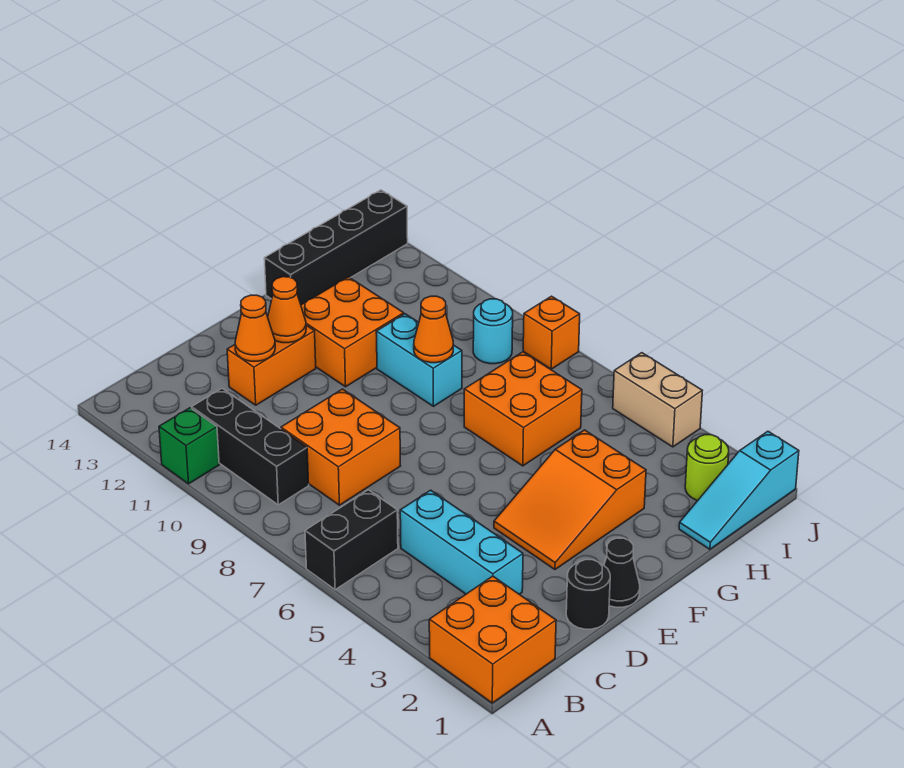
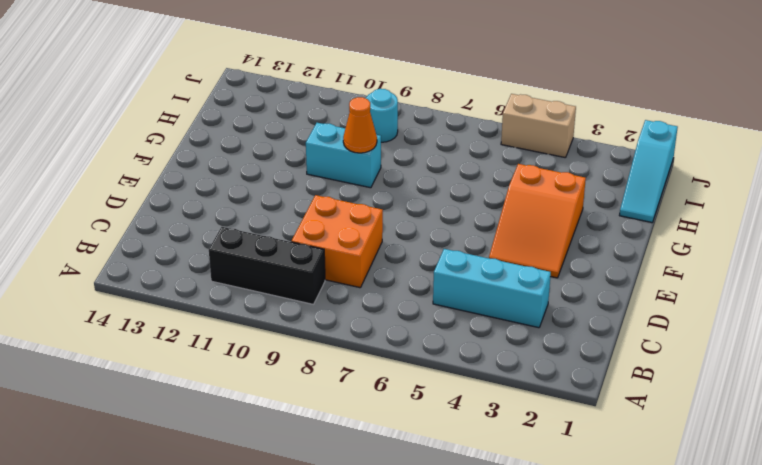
none -> orange brick A1:B2 level 1
none -> black brick A6:B6 level 1
none -> green brick A11 level 1

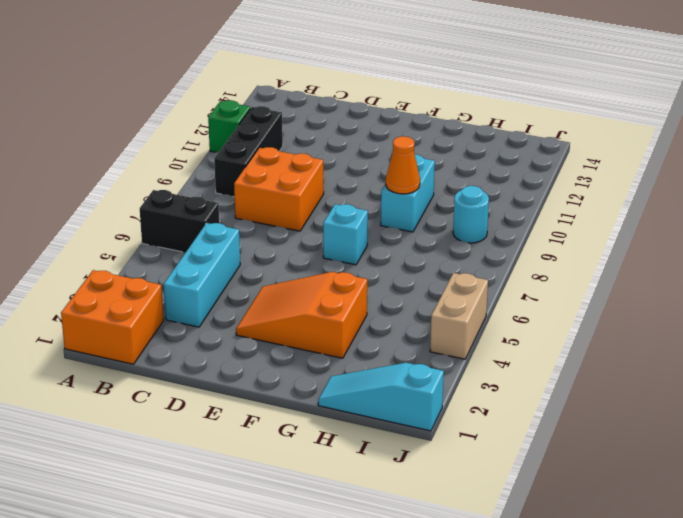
cyan brick F7 level 1 -> none
none -> black round brick D1 level 1
none -> orange brick D12:E12 level 1
none -> black cone E1 level 1

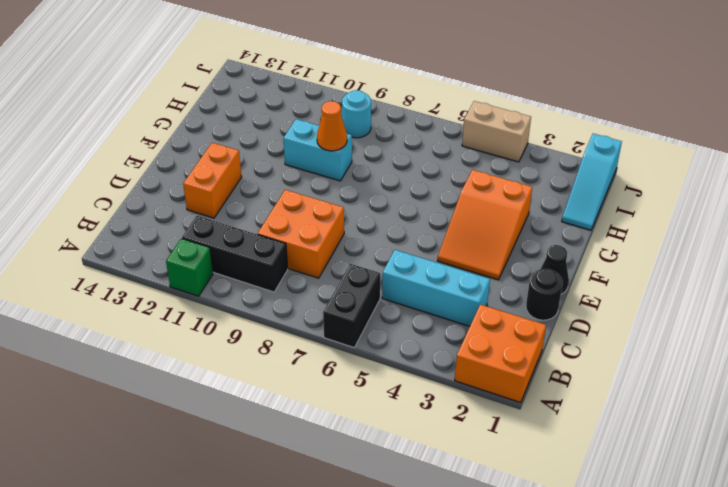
none -> orange brick F11:G12 level 1
none -> orange brick G6:H7 level 1
none -> black brick G14:J14 level 1

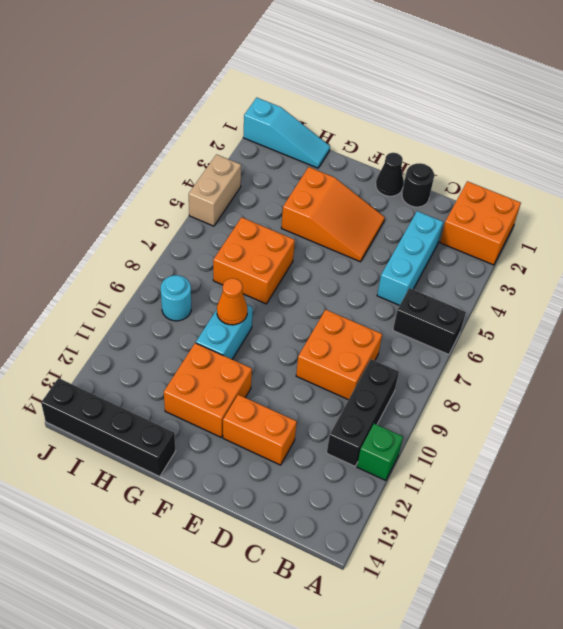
none -> lime round brick I2 level 1
none -> orange brick J8 level 1
none -> orange cone D12 level 2

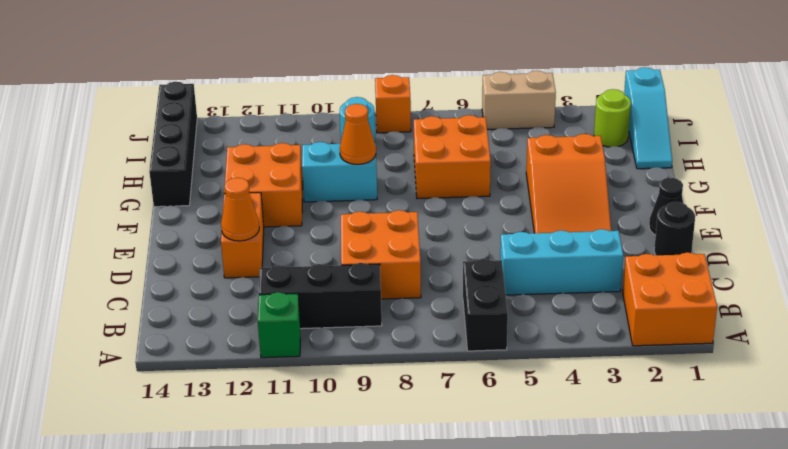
none -> orange cone E12 level 2

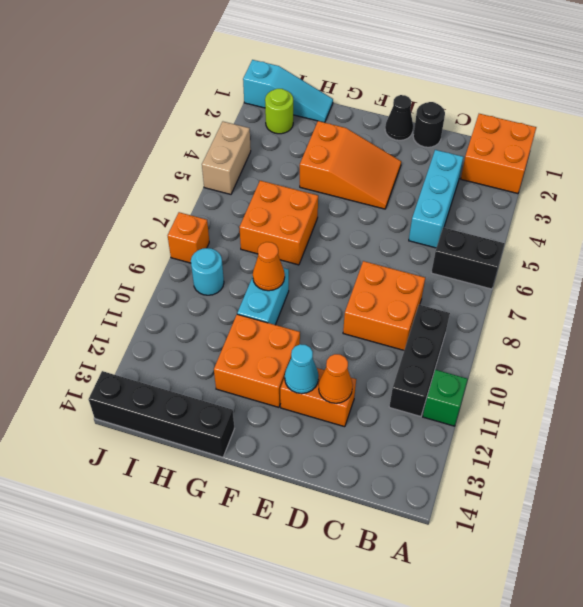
cyan cone E12 level 2 -> orange cone E12 level 2

